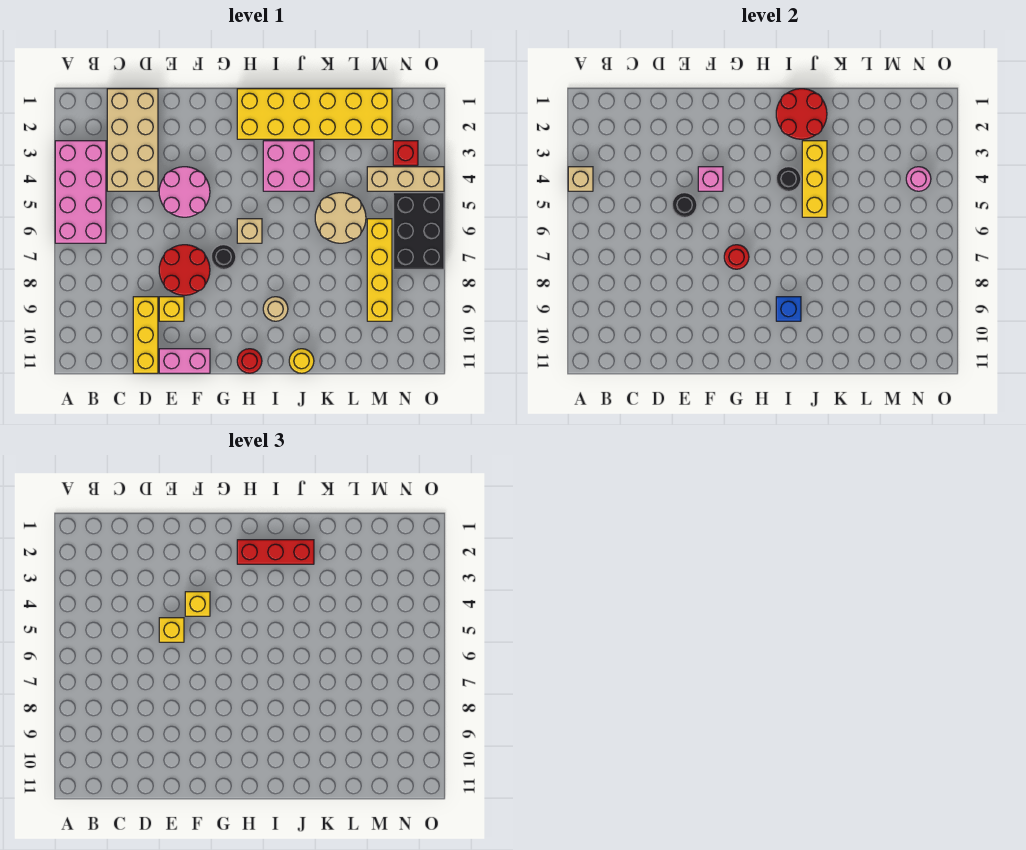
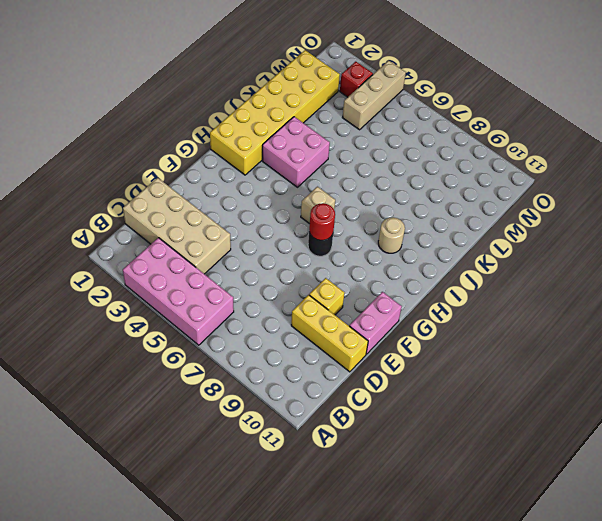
none -> pink round brick E4:F5 level 1
none -> red round brick E7:F8 level 1
none -> red round brick H11 level 1
none -> yellow round brick J11 level 1

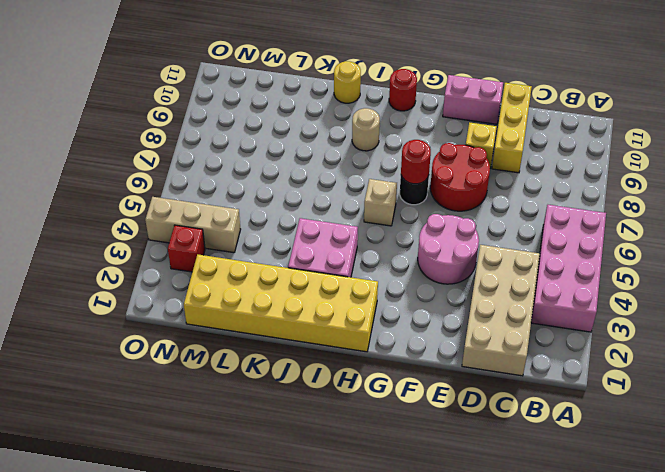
none -> tan round brick K5:L6 level 1
none -> yellow brick M6:M9 level 1
none -> black brick N5:O7 level 1
none -> tan brick A4 level 2

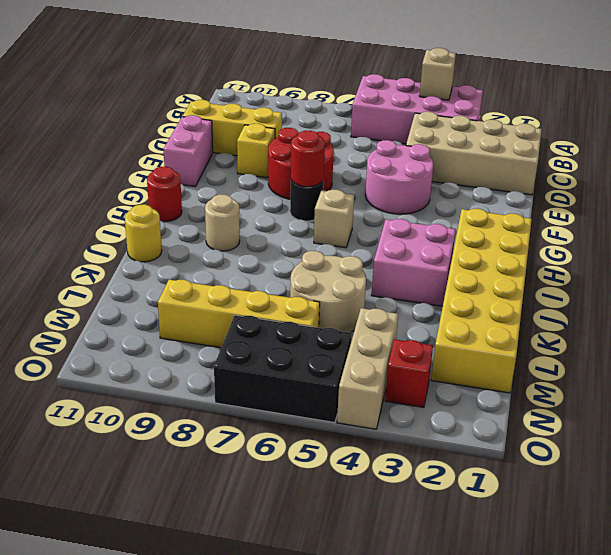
none -> black round brick E5 level 2
none -> pink brick F4 level 2
none -> red round brick I1:J2 level 2
none -> black round brick I4 level 2

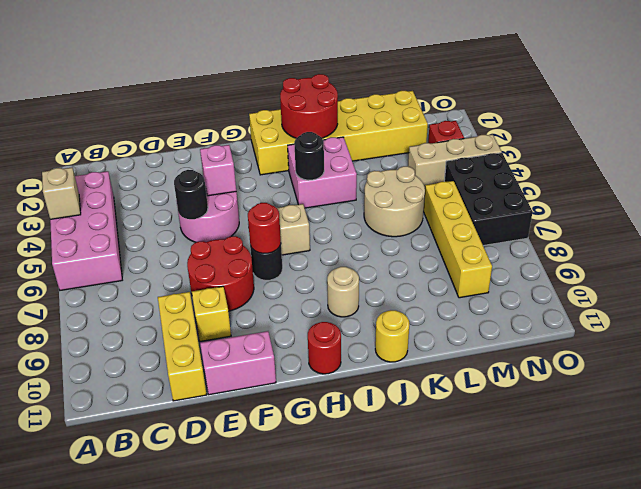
none -> tan brick C1:D4 level 1
none -> blue brick I9 level 2
none -> yellow brick J3:J5 level 2
none -> pink round brick N4 level 2

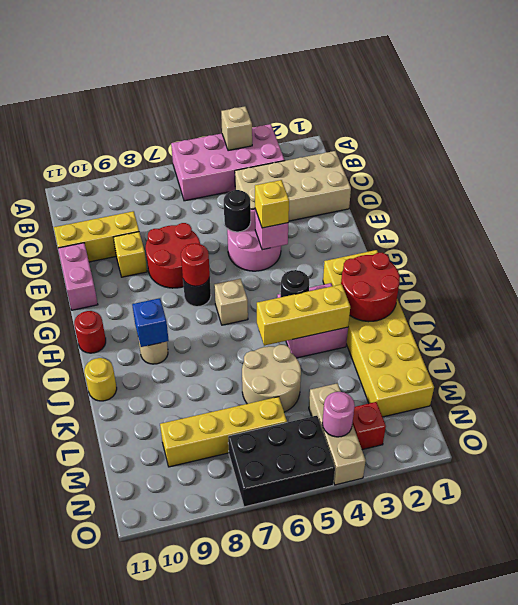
none -> yellow brick E5 level 3
none -> red brick H2:J2 level 3

